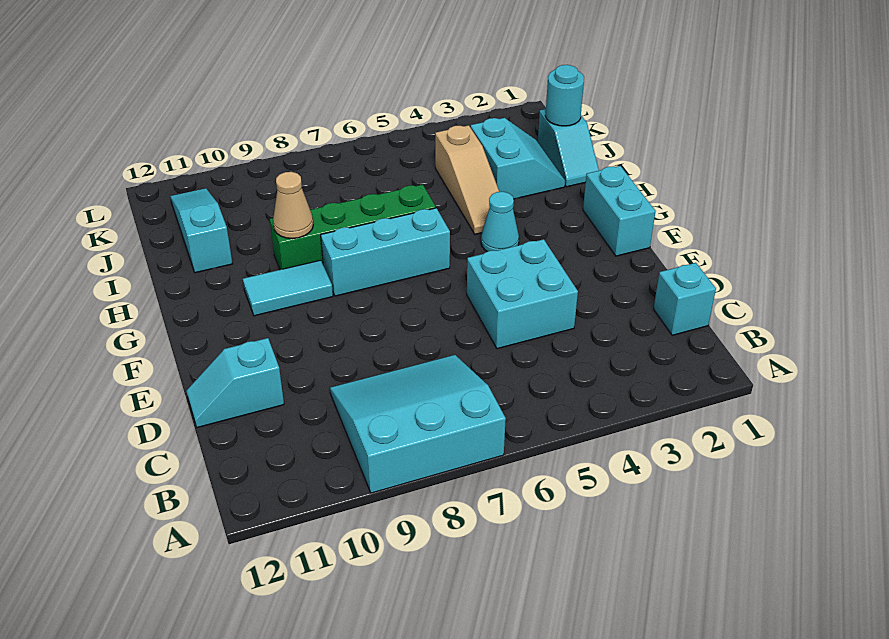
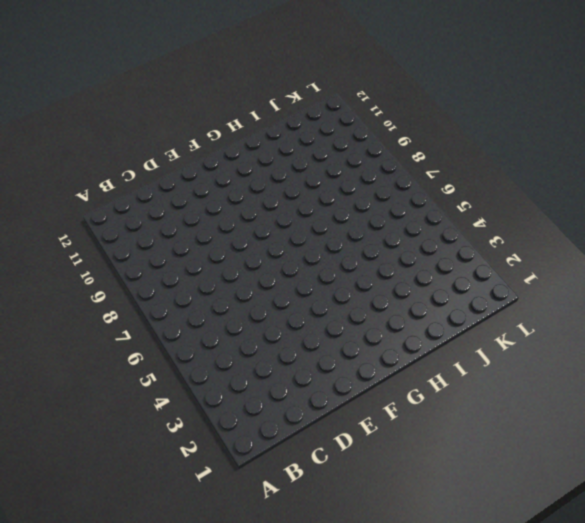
none -> cyan slope A7:C9 level 1 top A
none -> cyan brick C1 level 1
none -> cyan brick D4:E5 level 1

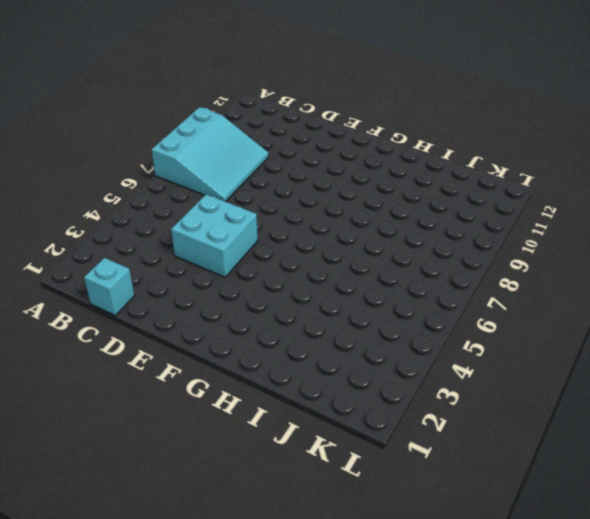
none -> cyan slope D11:D12 level 1 top 11
none -> cyan brick F1:G1 level 1
none -> cyan cone G4 level 1

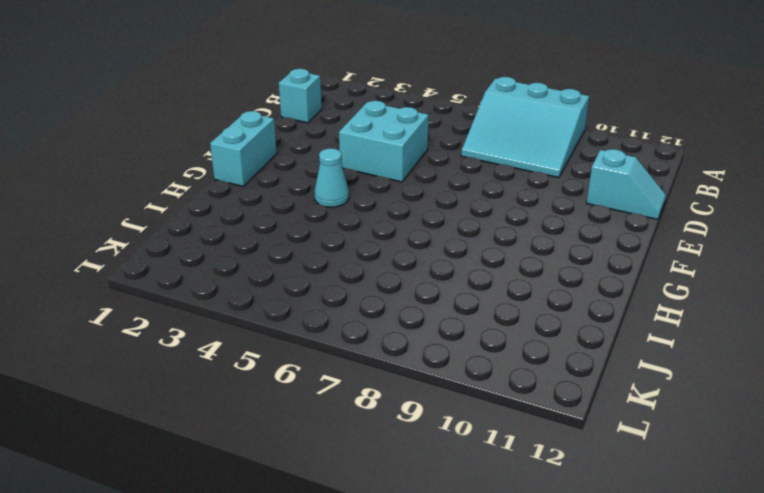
none -> cyan brick G6:G8 level 1
none -> cyan tile G9:G10 level 1
none -> tan slope H4:J4 level 1 top J

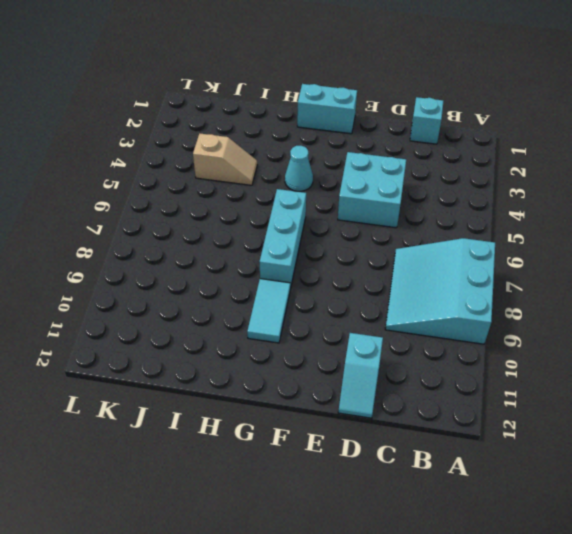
tan slope I4:J4 level 1 top J -> tan slope H4:J4 level 1 top J
none -> green brick H6:H9 level 1
none -> cyan slope I1:J1 level 1 top J
none -> cyan slope I2:J3 level 1 top 3

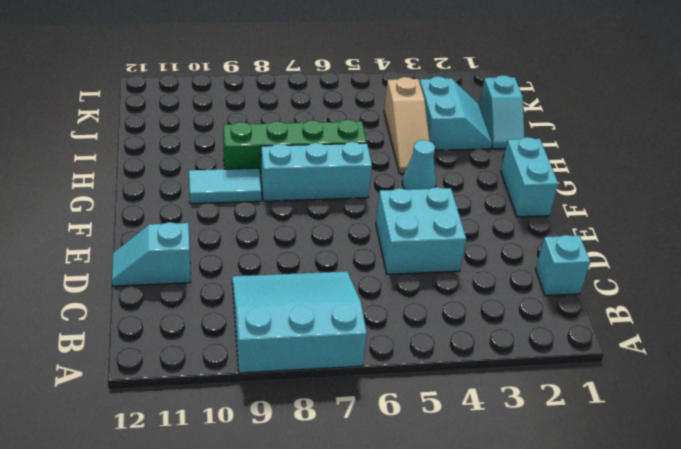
none -> cyan slope I11:K11 level 1 top I
none -> tan cone H9 level 2
none -> cyan round brick J1 level 2

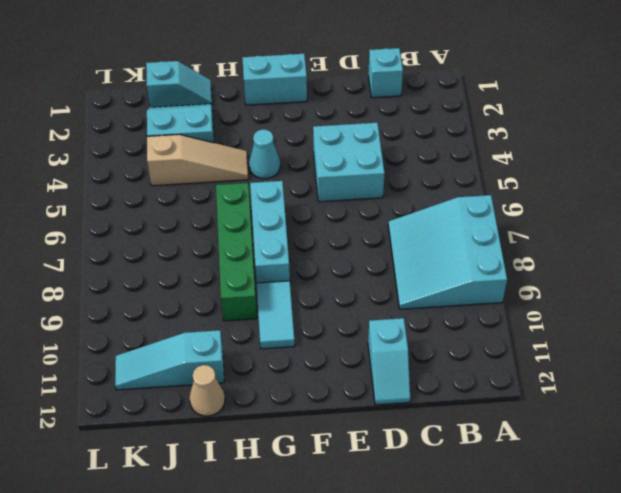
tan cone I12 level 1 -> tan cone H9 level 2
none -> cyan round brick J1 level 2

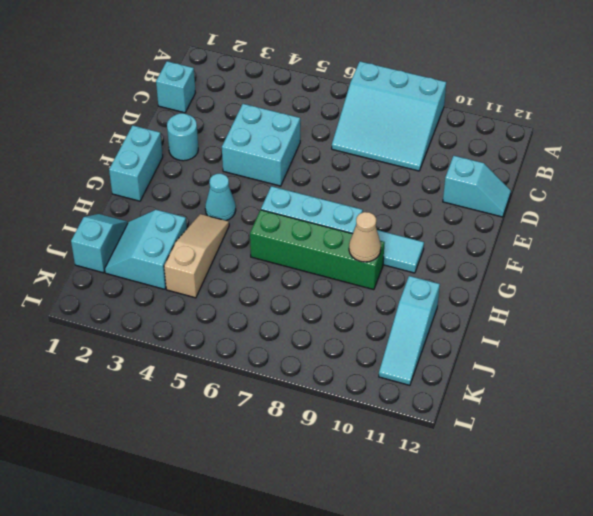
cyan round brick E2 level 1 -> cyan round brick J1 level 2

